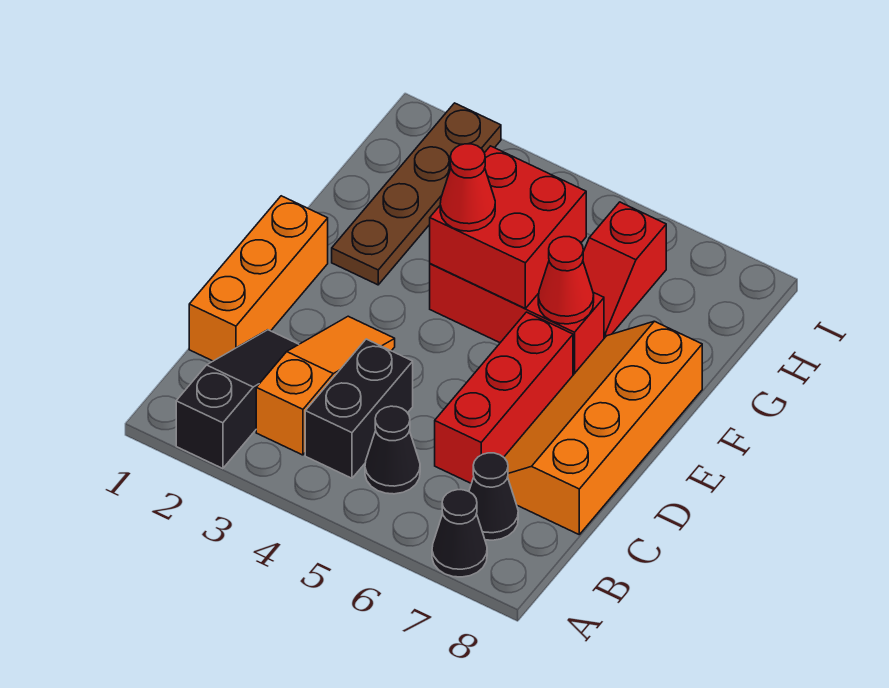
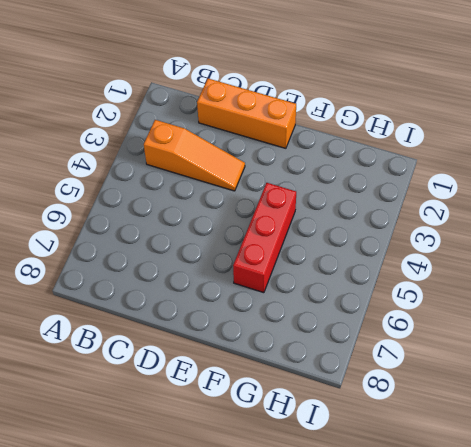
none -> black slope A2:C2 level 1 top A
none -> black cone A7 level 1
none -> black brick B4:C4 level 1

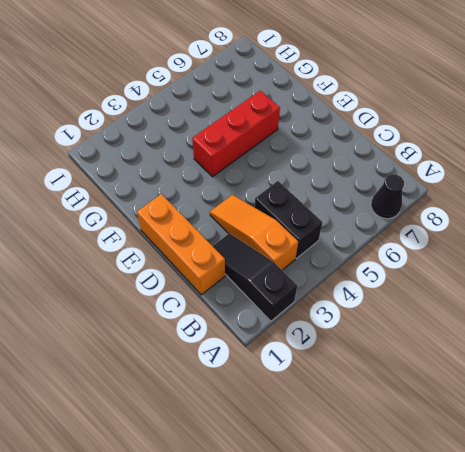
none -> black cone B5 level 1
none -> black cone B7 level 1
none -> red brick C6:E6 level 1

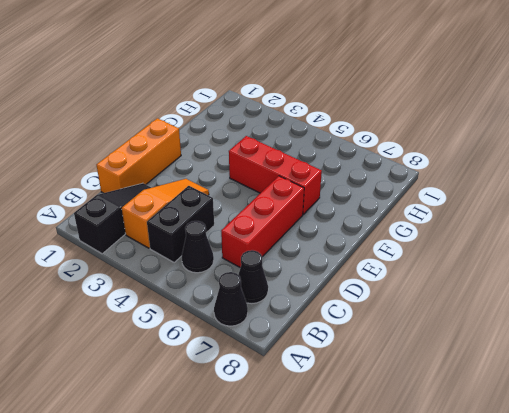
none -> orange slope C7:F8 level 1 top 8
none -> brown plate F2:I2 level 1
none -> red slope G6:H6 level 1 top H

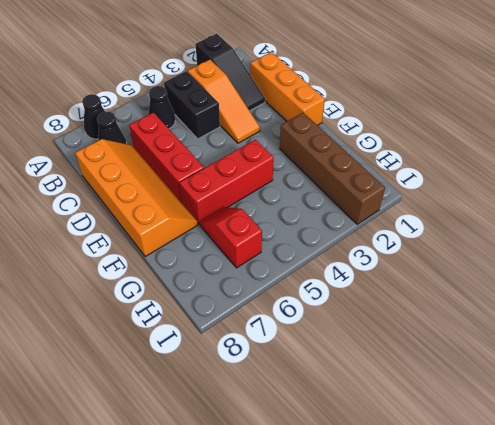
brown brick F2:I2 level 1 -> brown plate F2:I2 level 1
none -> red brick F4:G5 level 2
none -> red cone F6 level 2
none -> red cone F4 level 3

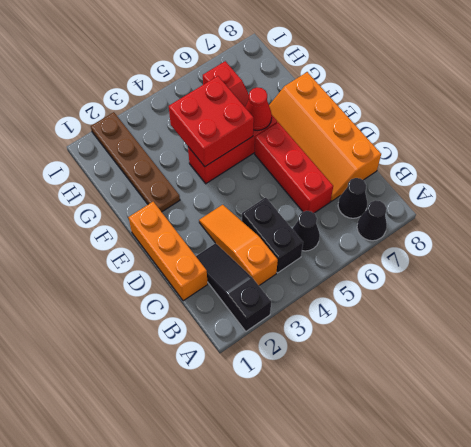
none -> red cone F4 level 3

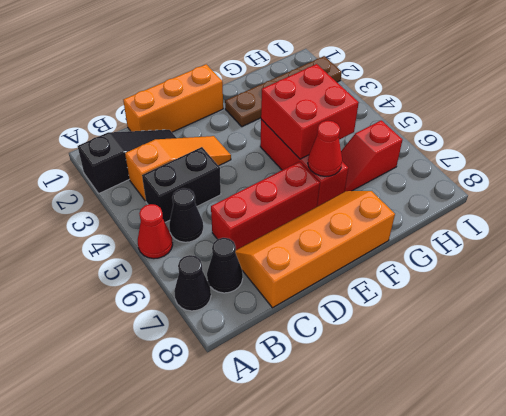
red cone A5 level 1 -> red cone F4 level 3

